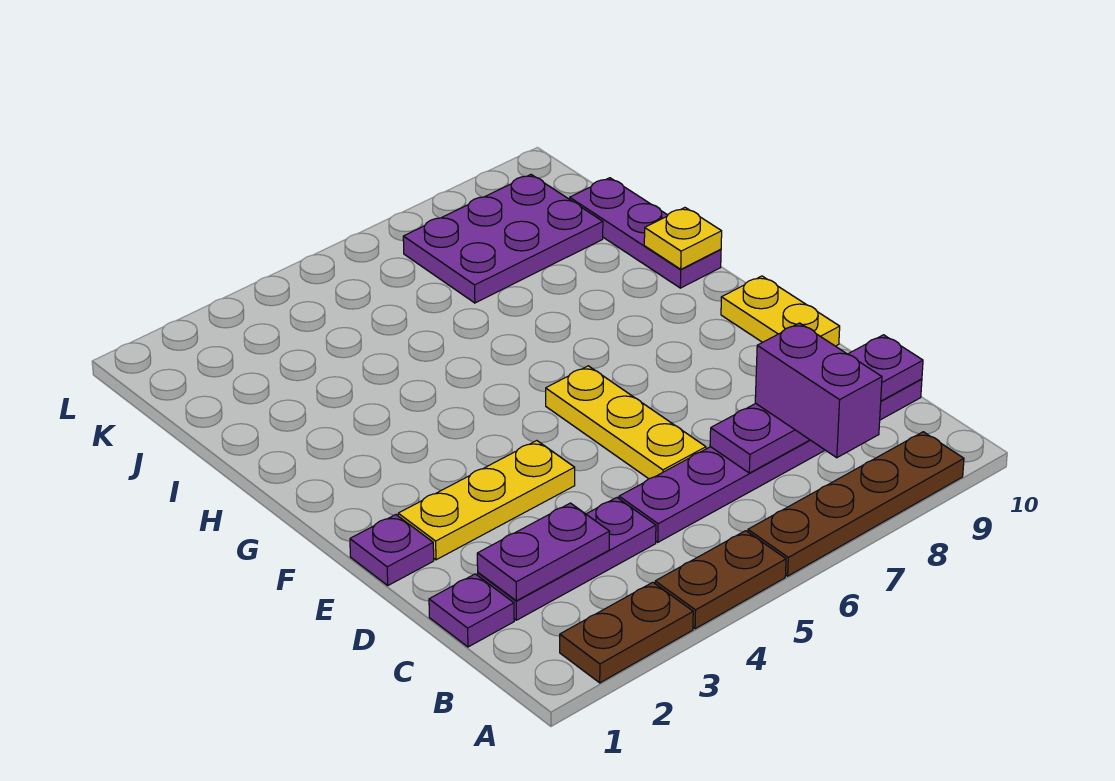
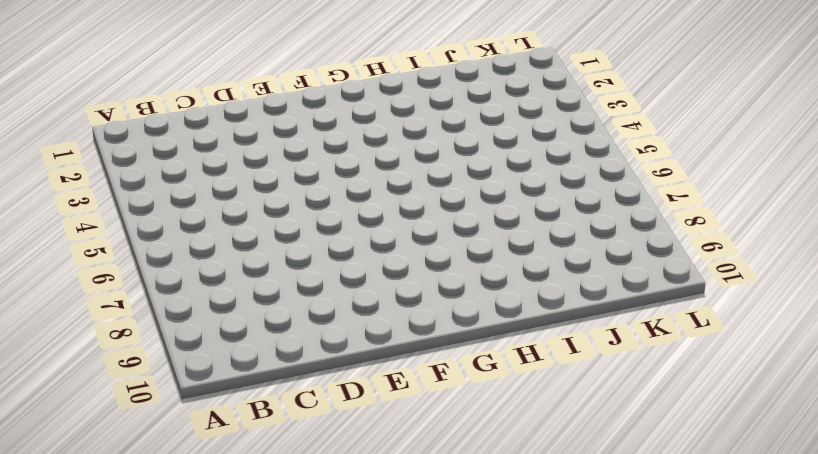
none -> brown plate A2:A3 level 1
none -> brown plate A4:A5 level 1
none -> brown plate A6:A9 level 1

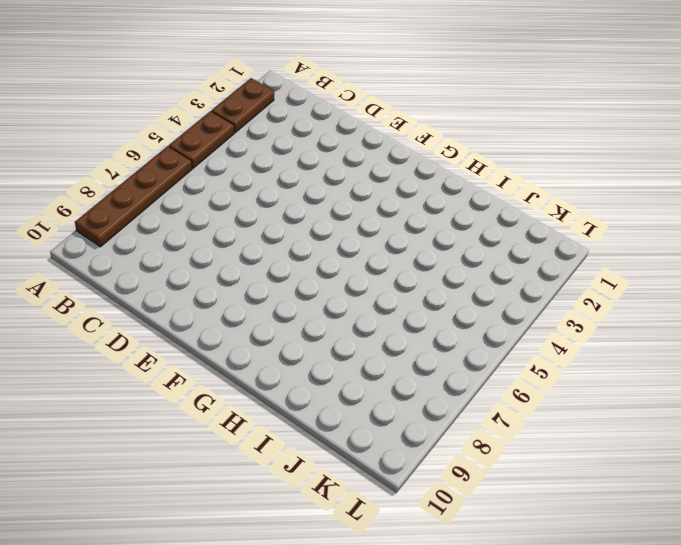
none -> purple plate C1 level 1
none -> purple plate C2:C4 level 1
none -> purple plate C5:C10 level 1

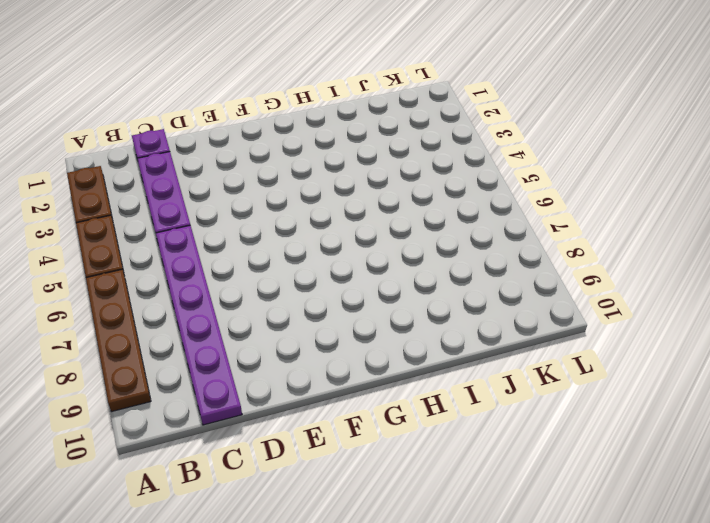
none -> yellow plate D6:F6 level 1
none -> purple plate E1 level 1
none -> yellow plate E2:E4 level 1

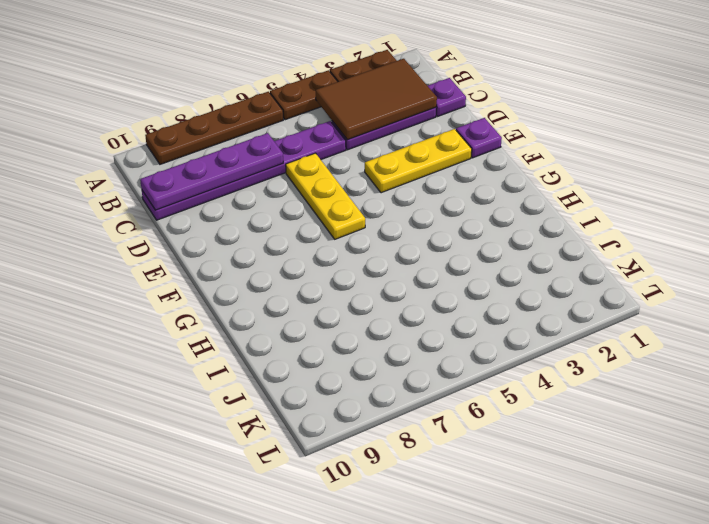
brown tile B2:C4 level 2 -> purple plate C2:C3 level 2
none -> yellow plate E10:F10 level 1
none -> purple plate H10:J10 level 1
none -> purple plate J7:K9 level 1

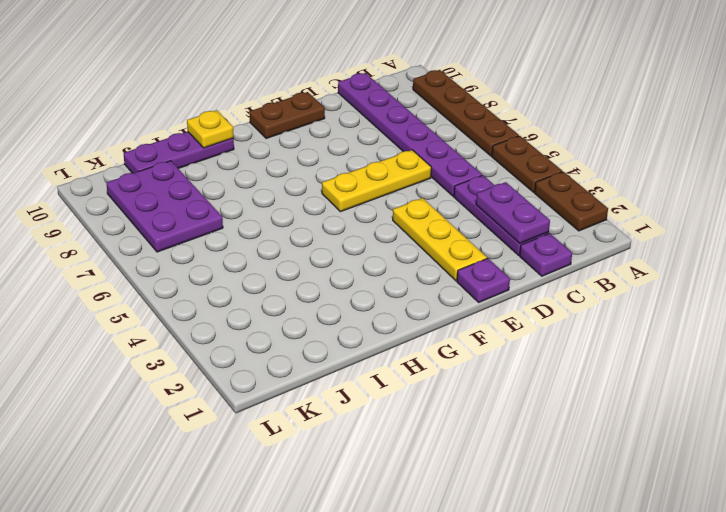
brown plate E10:F10 level 1 -> yellow plate E10:F10 level 1
none -> purple plate C7:C10 level 2
none -> purple brick B8:C8 level 3

